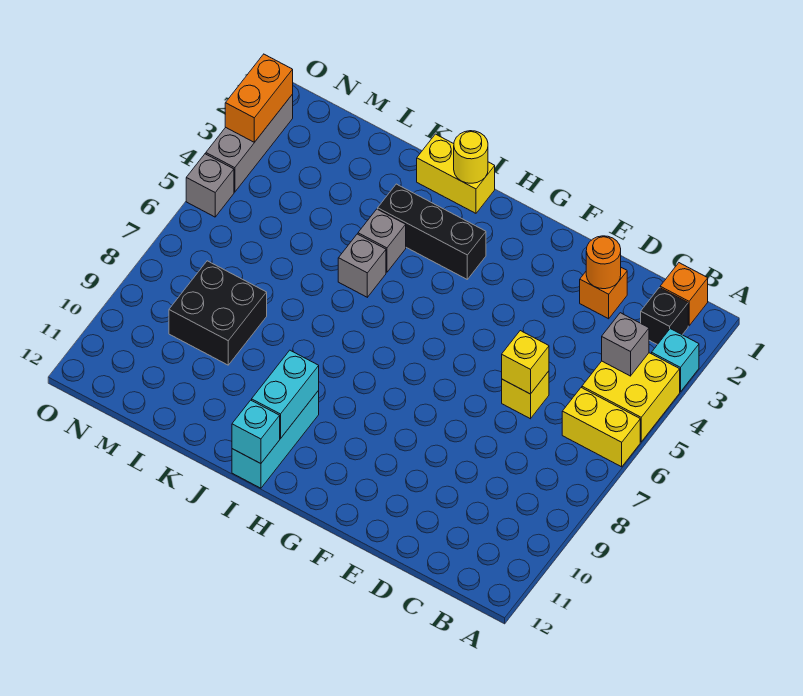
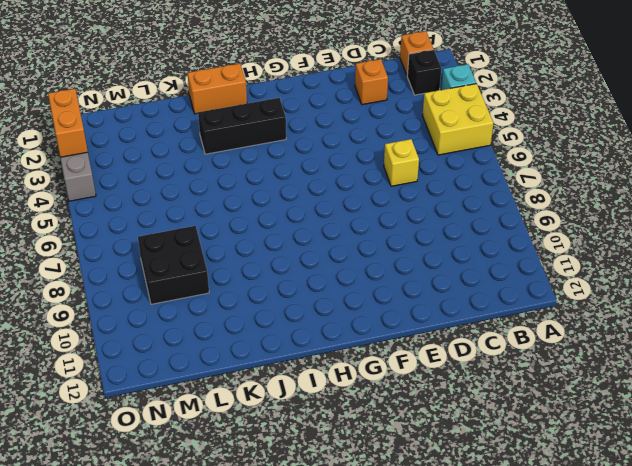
orange brick I1:J1 level 1 -> yellow brick I1:J1 level 1
none -> yellow brick A6:B6 level 1
none -> cyan brick I10:I12 level 1
none -> grey brick J4 level 1

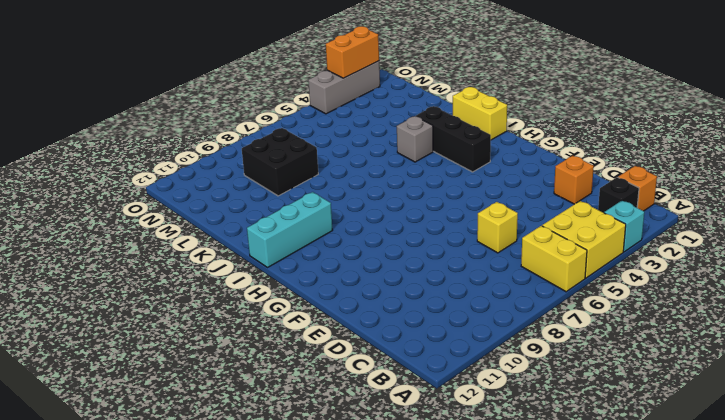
none -> grey brick J5 level 1
none -> grey brick O5 level 1
none -> grey brick B4 level 2

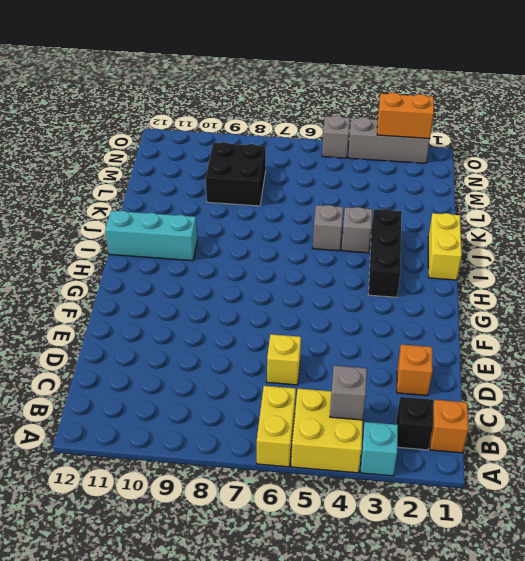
none -> orange round brick D2 level 2
none -> yellow brick D6 level 2
none -> yellow round brick I1 level 2

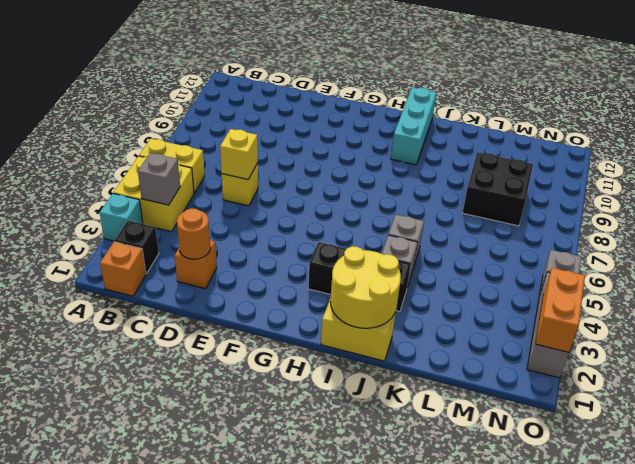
yellow round brick I1:J2 level 2 -> yellow round brick I1 level 2
none -> cyan brick I10:I11 level 2
none -> cyan brick I12 level 2

